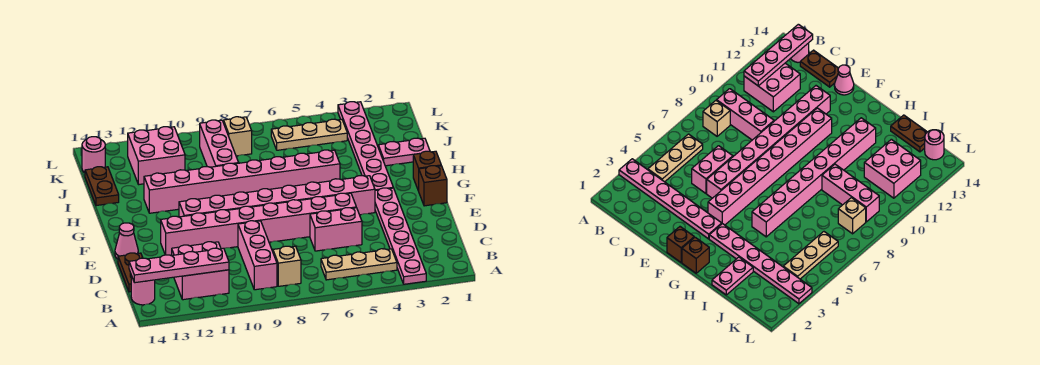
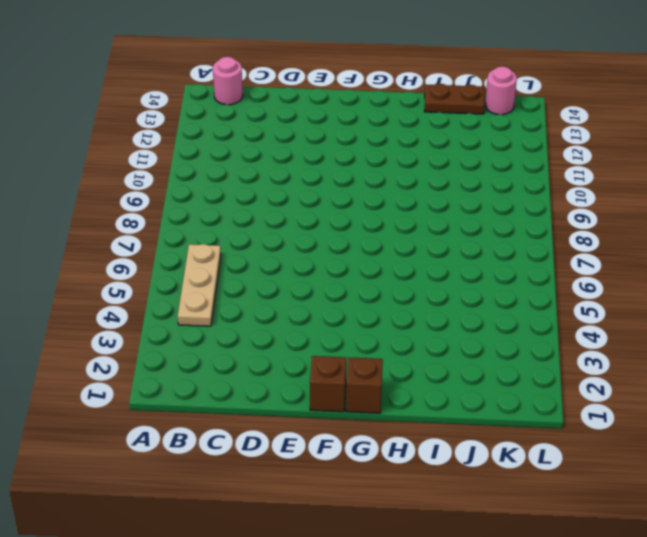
none -> pink plate A3:F3 level 1
none -> tan brick B8 level 1
none -> pink brick B9:D9 level 1

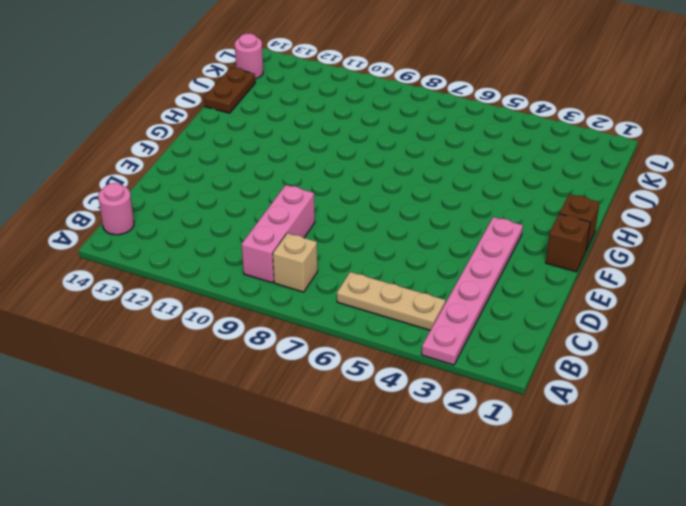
none -> pink brick B11:C12 level 1
none -> brown plate C14:D14 level 1
none -> pink brick D5:D6 level 1

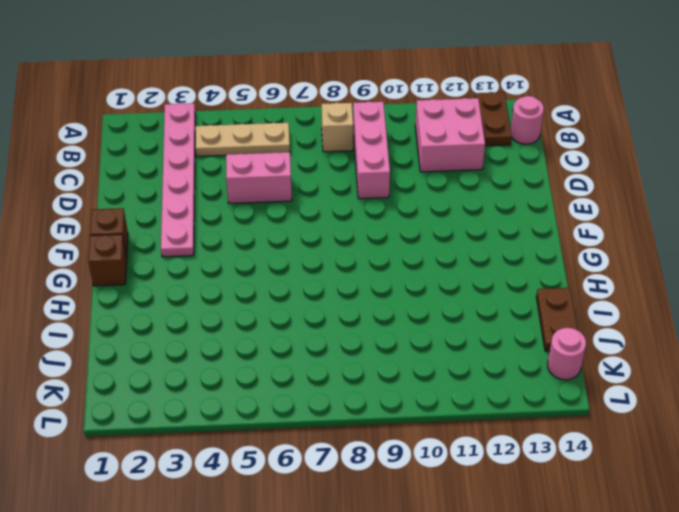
brown plate A13:B13 level 1 -> brown plate C14:D14 level 1
none -> pink brick E5:E12 level 1
none -> pink cone E14 level 1
none -> pink brick F4:F11 level 1

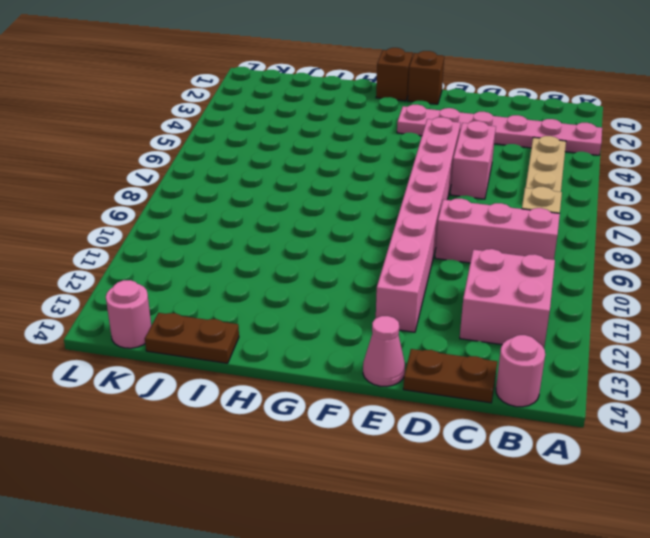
none -> pink brick F4:F11 level 1
none -> pink plate G3:L3 level 1
none -> pink brick H5:H12 level 1

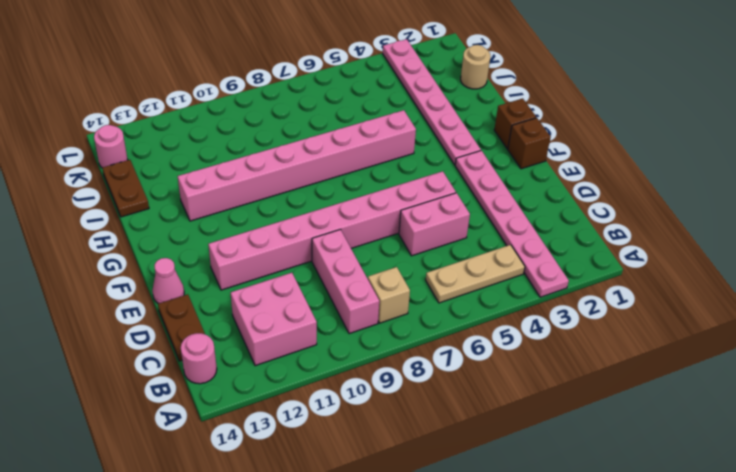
tan round brick J1 level 1 -> none
none -> pink brick F4:F11 level 1
none -> pink plate I1:I2 level 1
none -> pink brick I9:K9 level 1

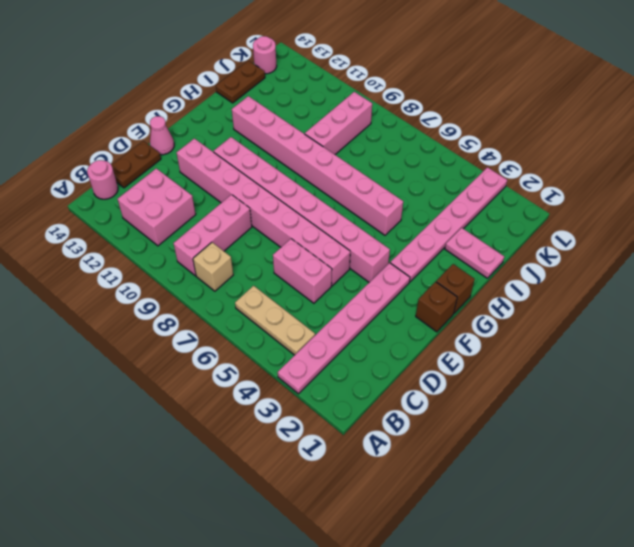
none -> pink brick J11:K12 level 1
none -> tan plate K4:K6 level 1
none -> tan brick K8 level 1

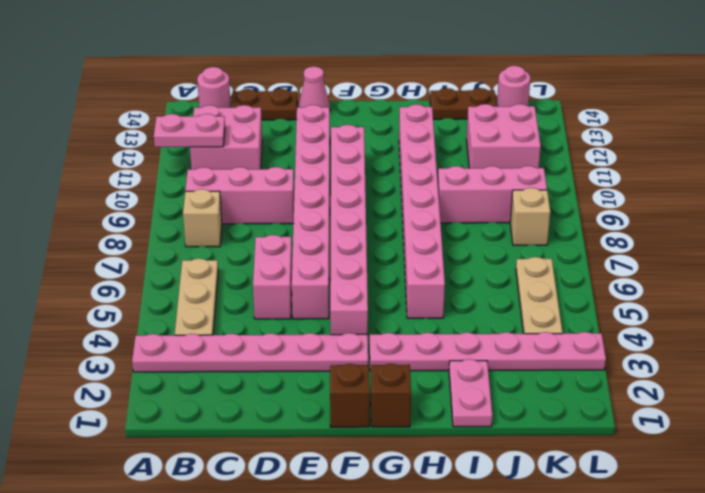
pink plate A11:B11 level 2 -> pink plate B11:B14 level 2

